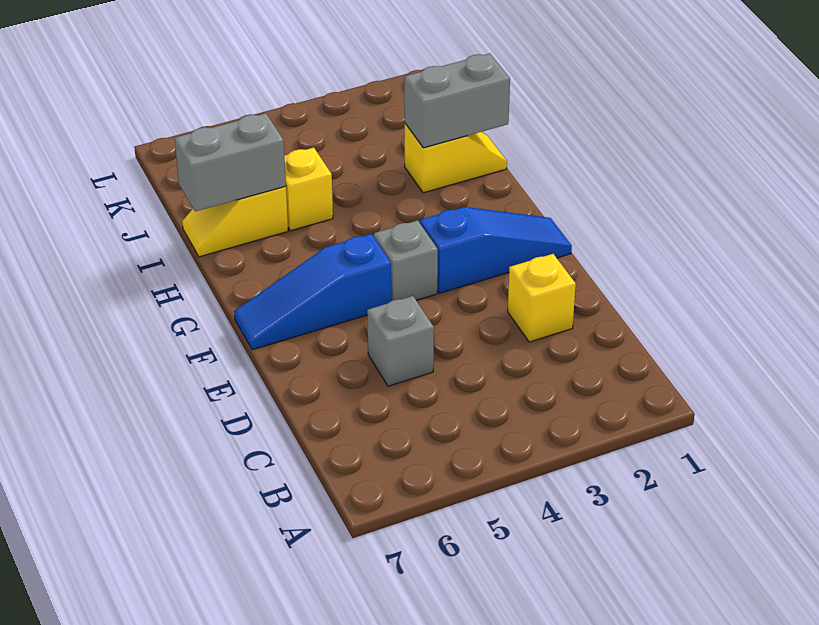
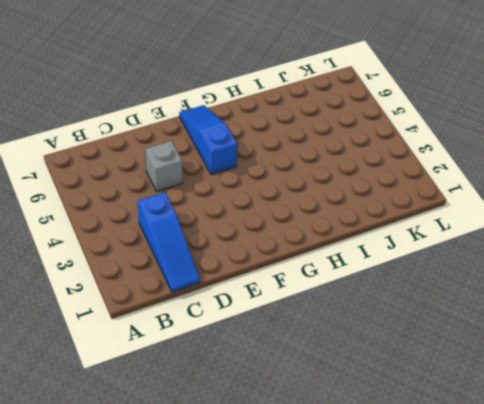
blue slope C1:C3 level 1 top 3 -> blue slope F1:F3 level 1 top 3
none -> yellow brick D2 level 1
none -> grey brick F4 level 1

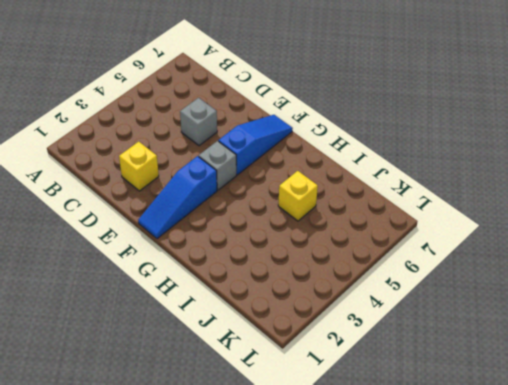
none -> yellow slope I1:I2 level 1 top 2
none -> yellow slope I6:I7 level 1 top 6

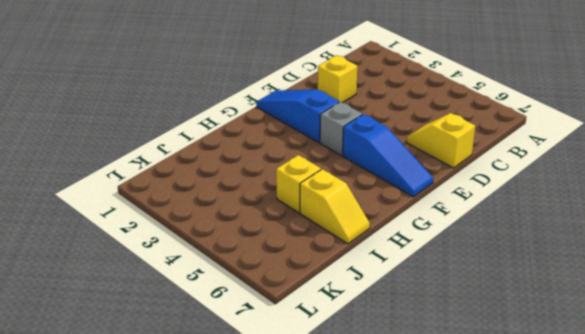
yellow slope D6:D7 level 1 top 7 -> yellow slope I1:I2 level 1 top 2
none -> grey brick D5 level 1
none -> grey brick I1:I2 level 2

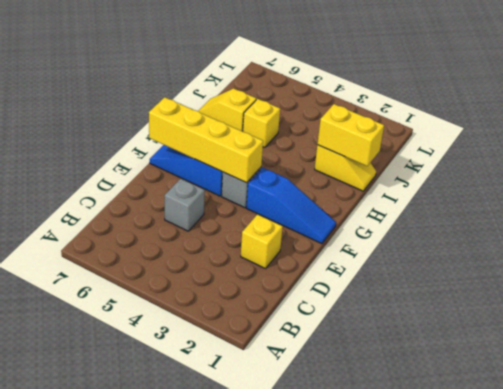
yellow brick F4:F7 level 2 -> none
yellow brick I1:I2 level 2 -> grey brick I1:I2 level 2
none -> grey brick I6:I7 level 2

